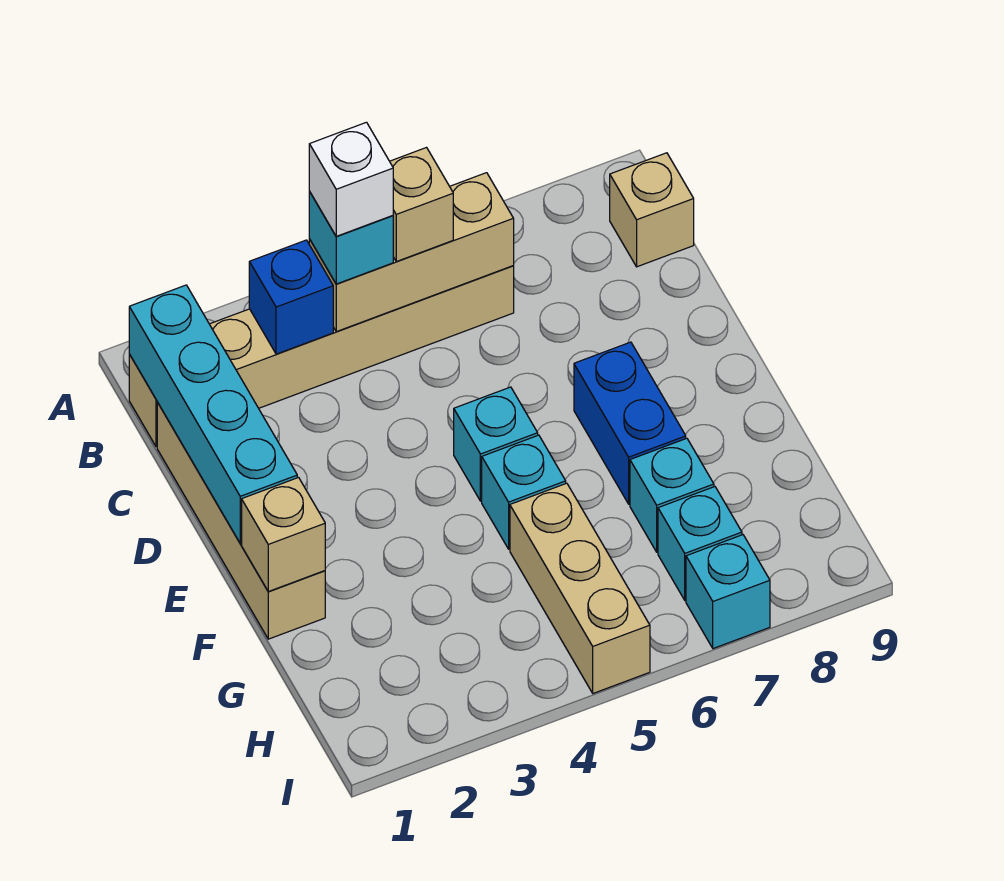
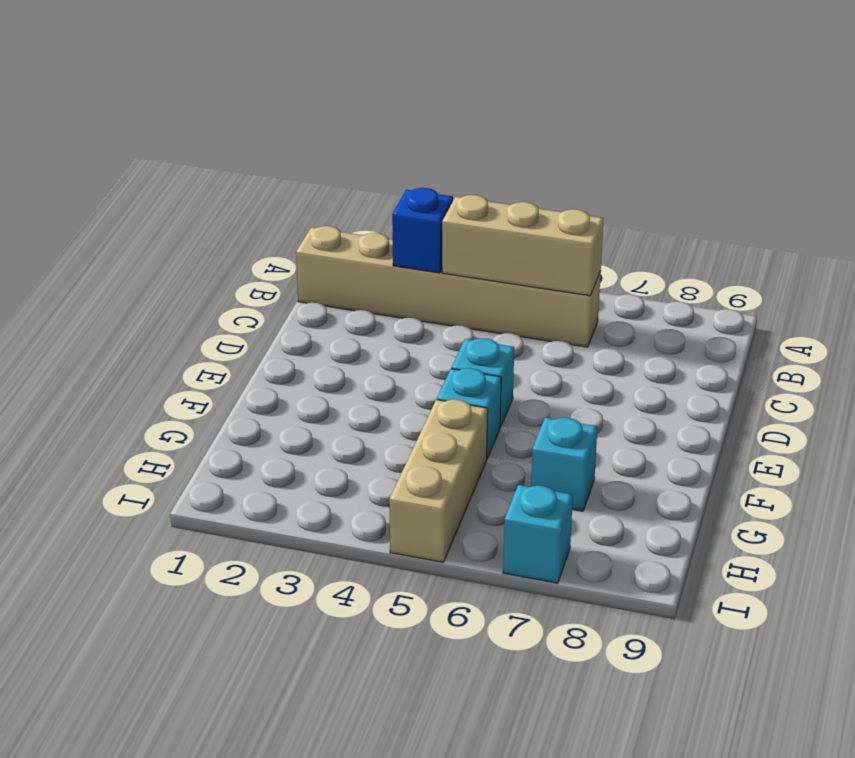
none -> tan brick B9 level 1
none -> tan brick C1:F1 level 1
none -> blue brick E7:F7 level 1

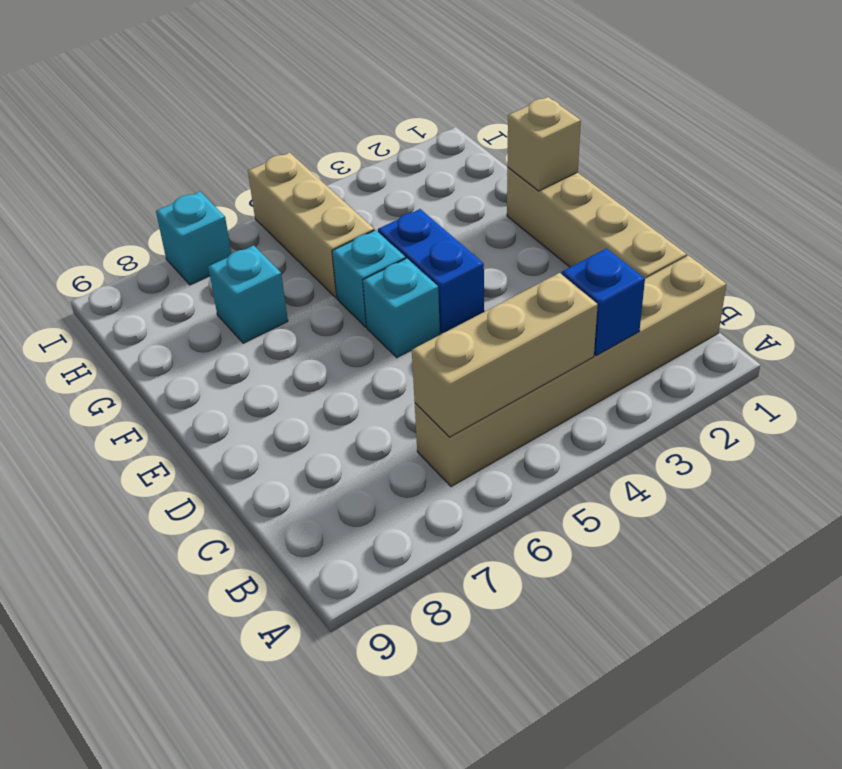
blue brick E4:F4 level 1 -> blue brick E7:F7 level 1
none -> tan brick B9 level 1
none -> cyan brick H7 level 1
none -> cyan brick B1:E1 level 2

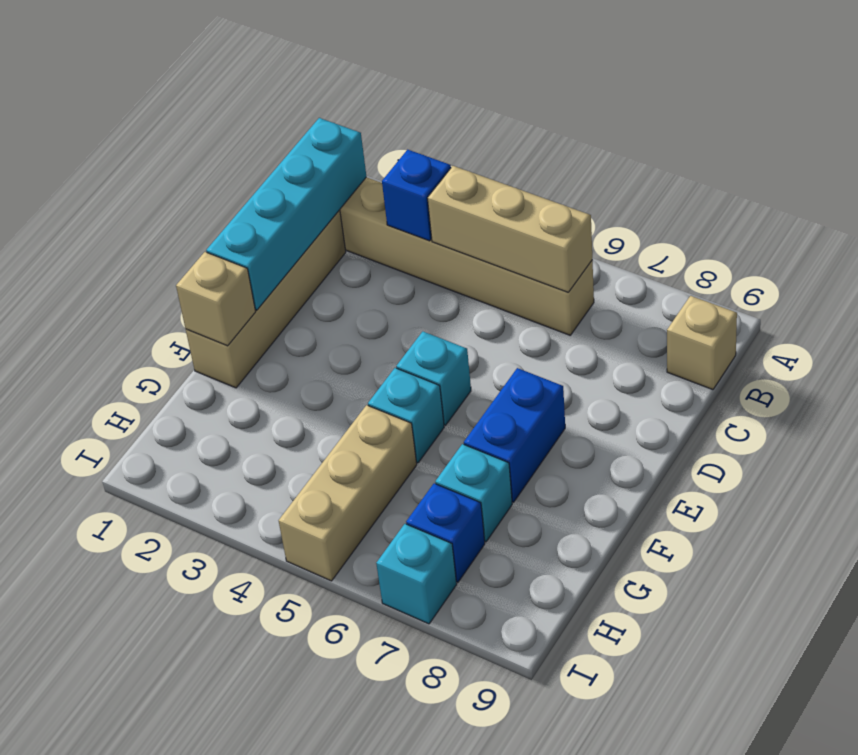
blue brick H7 level 1 -> cyan brick H7 level 1
none -> cyan brick B4 level 3
none -> tan brick B5 level 3
none -> white brick B4 level 4

